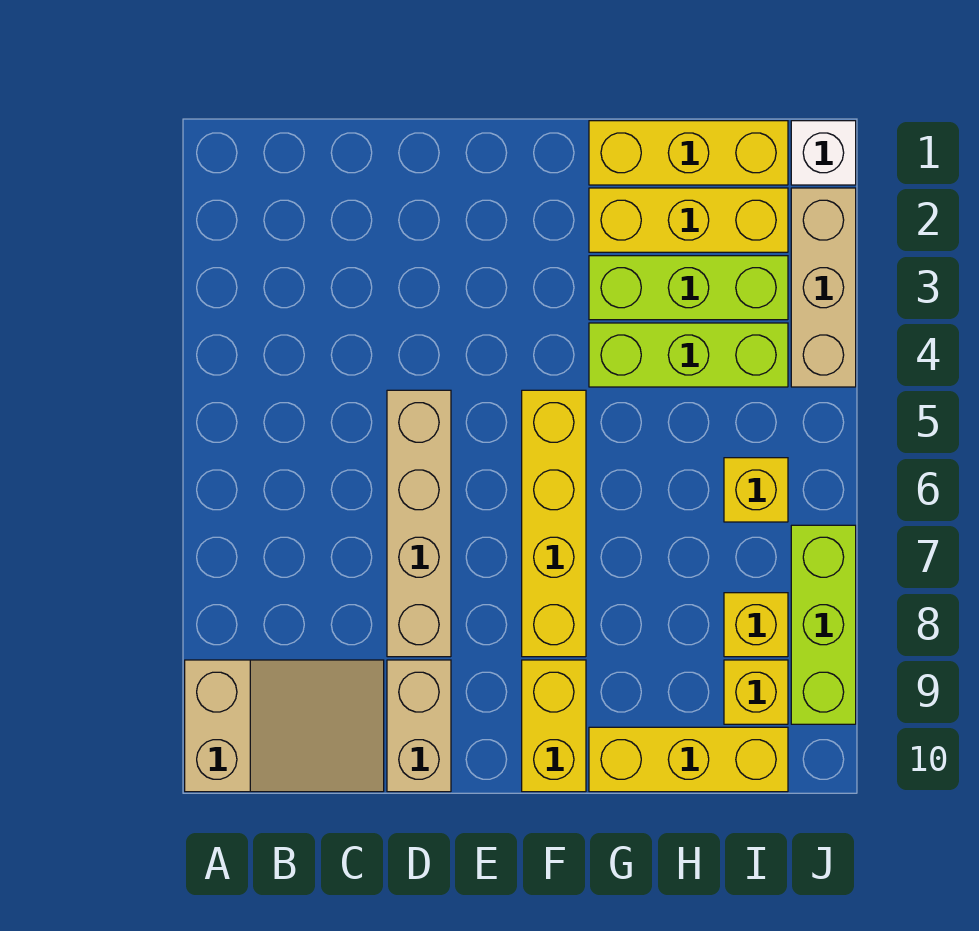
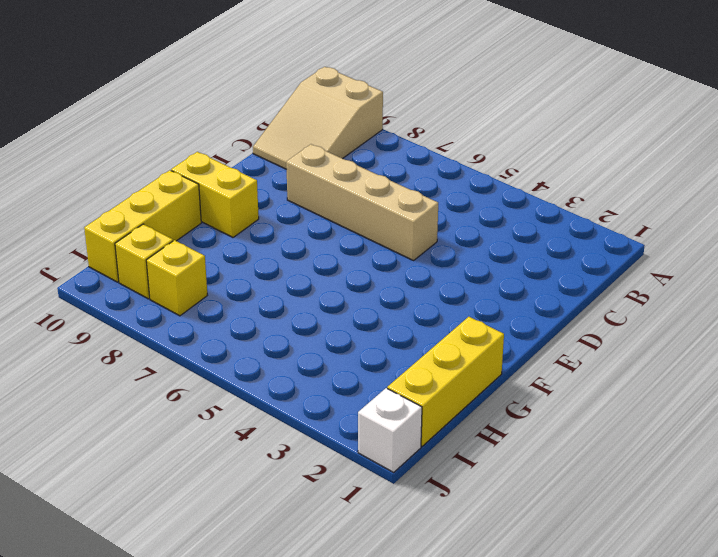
none -> tan brick D9:D10 level 1
none -> yellow brick F5:F8 level 1
none -> yellow brick G2:I2 level 1

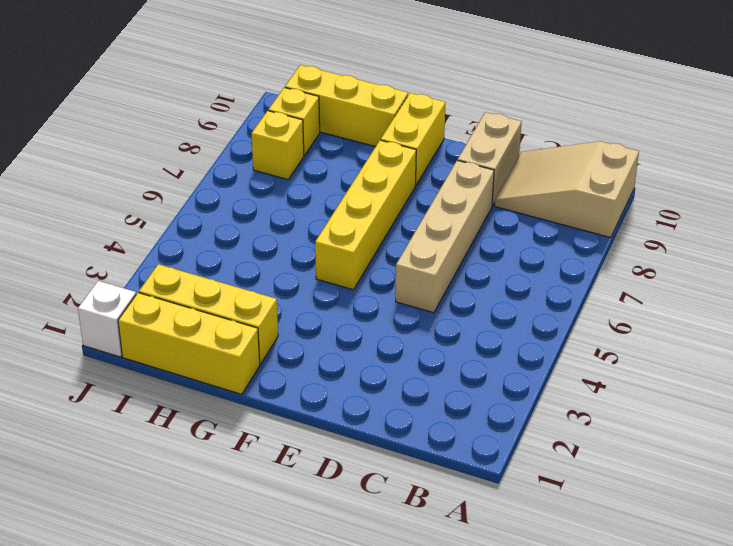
none -> lime brick G3:I3 level 1
none -> lime brick G4:I4 level 1
none -> yellow brick I6 level 1

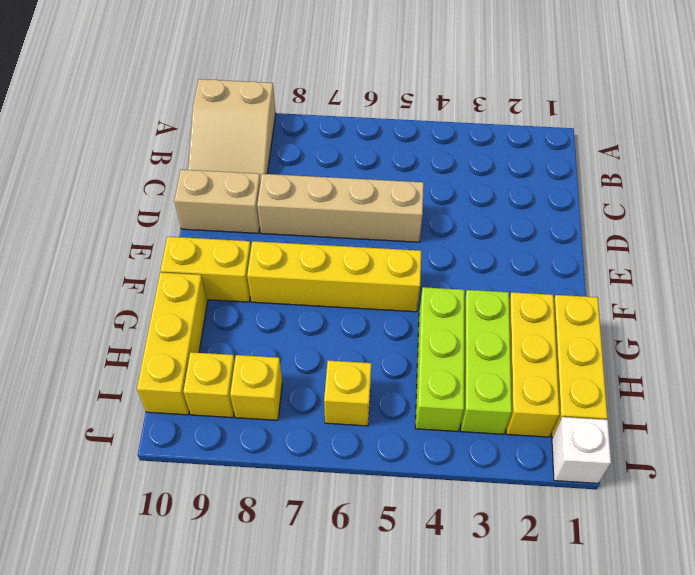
none -> tan brick J2:J4 level 1
none -> lime brick J7:J9 level 1

